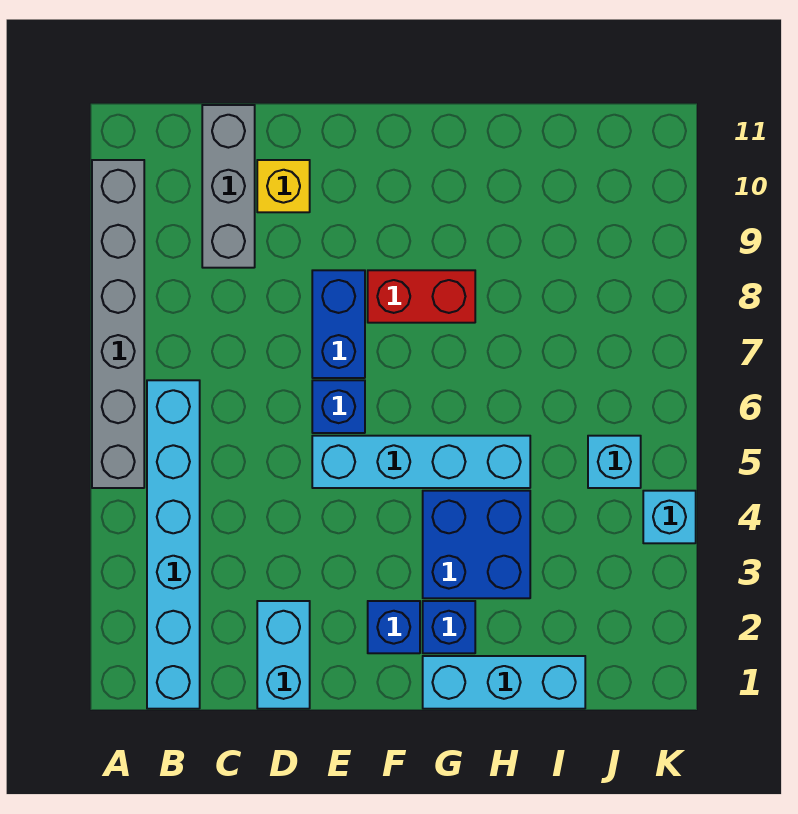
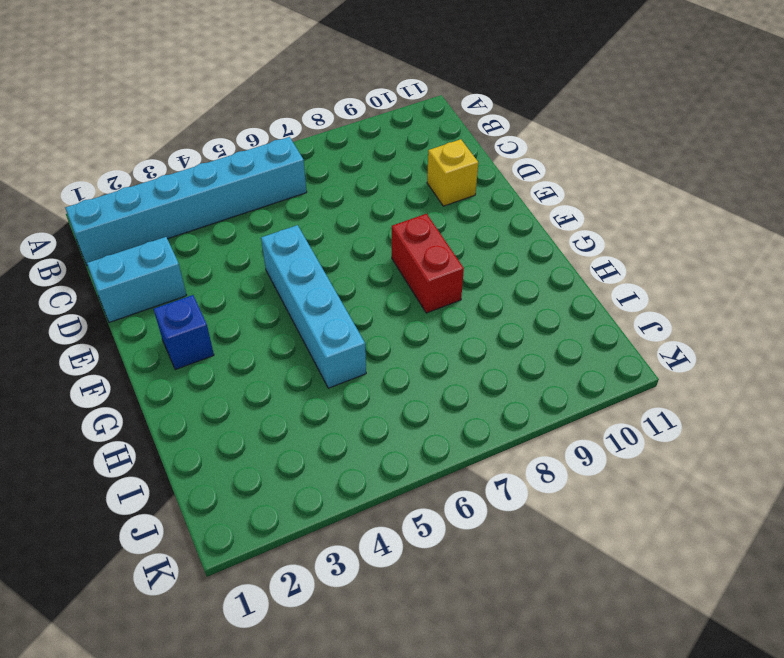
none -> grey brick A5:A10 level 1
none -> grey brick C9:C11 level 1
none -> blue brick E6 level 1

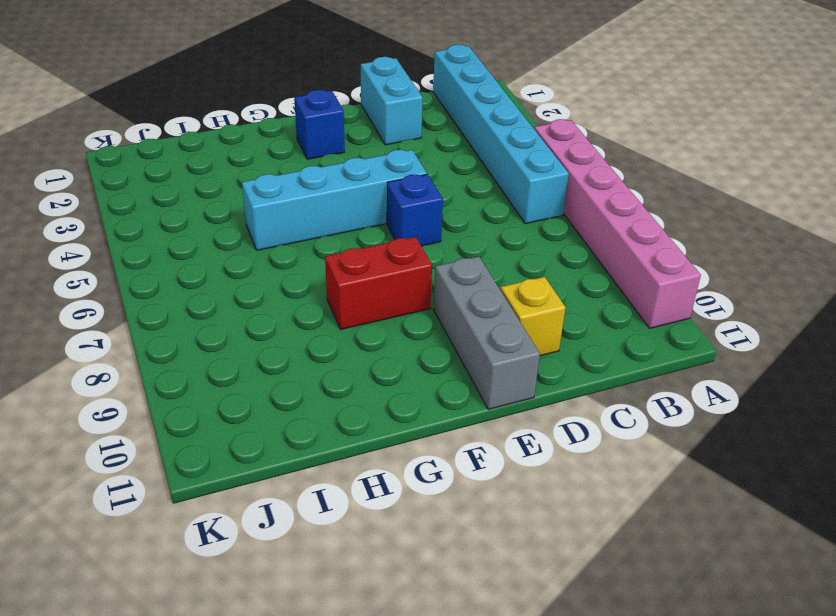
pink brick A5:A10 level 1 -> grey brick A5:A10 level 1
grey brick E9:E11 level 1 -> grey brick C9:C11 level 1
none -> blue brick E7:E8 level 1
none -> cyan brick G1:I1 level 1
none -> blue brick G2 level 1

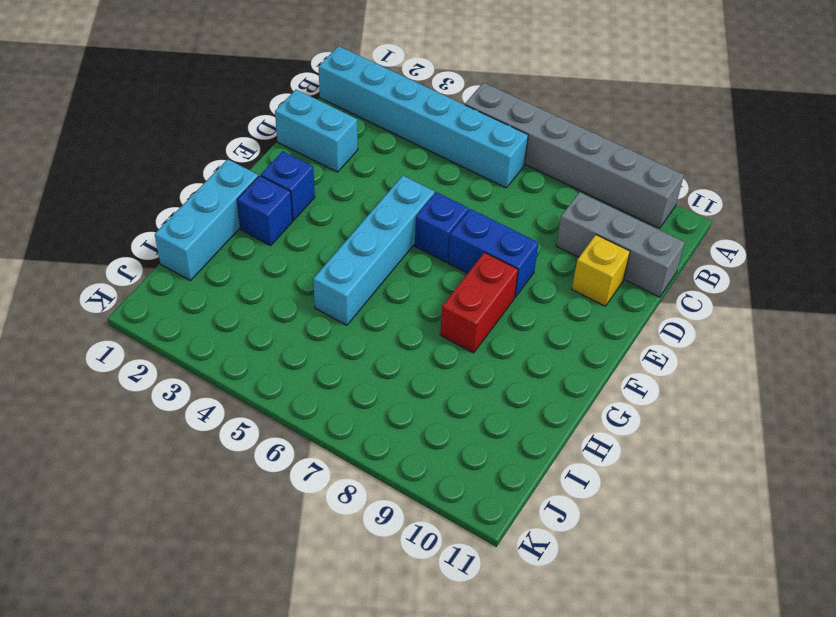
none -> blue brick G3:H4 level 1
none -> cyan brick J5 level 1
none -> cyan brick K4 level 1

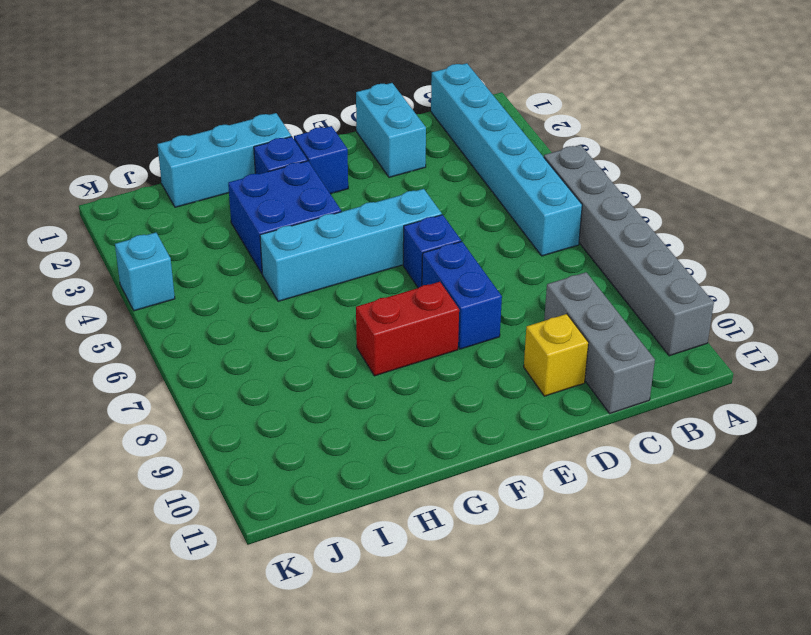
none -> cyan brick J5 level 1

